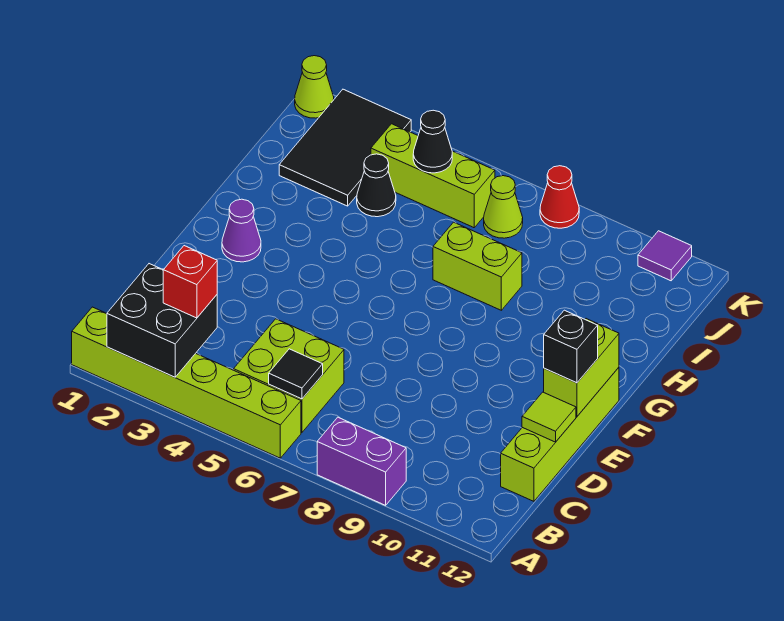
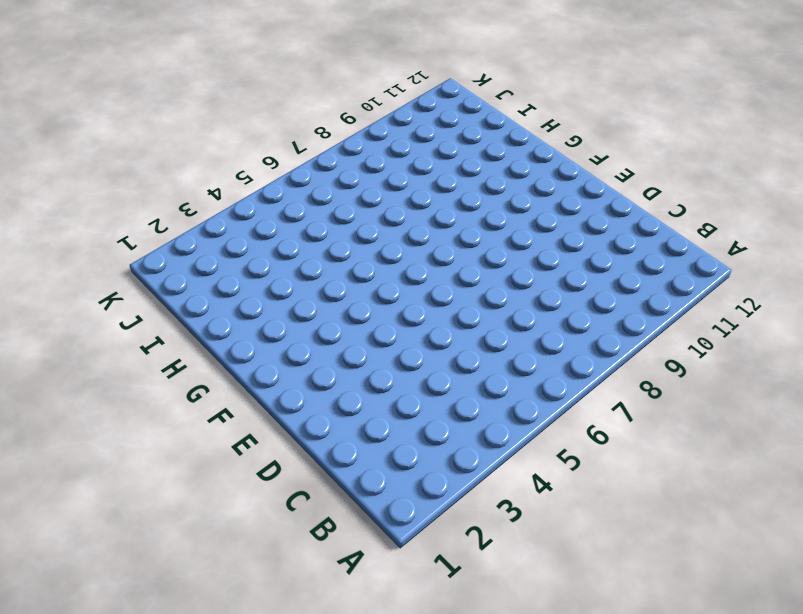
none -> lime brick A1:A6 level 1
none -> purple brick A8:A9 level 1
none -> lime brick B5:C6 level 1

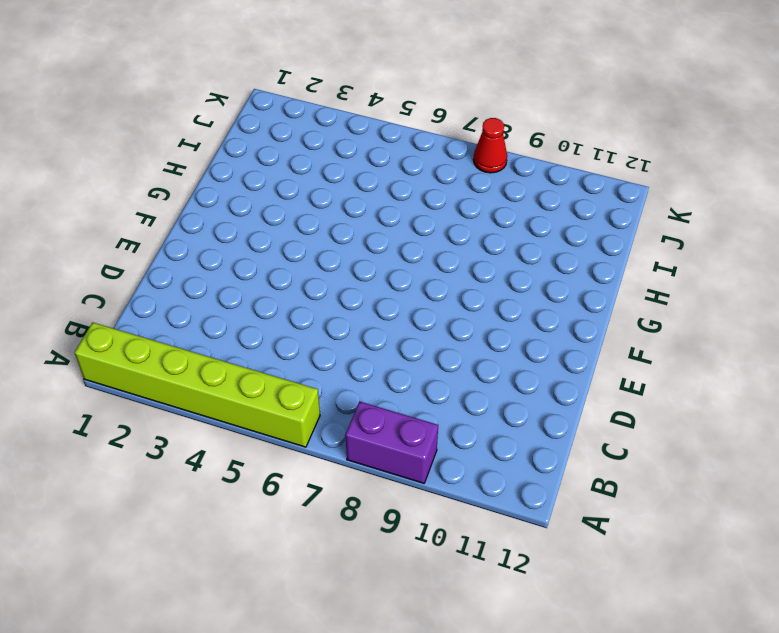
none -> lime brick B5:C6 level 1
none -> lime brick C12:F12 level 1
none -> purple cone F2 level 1

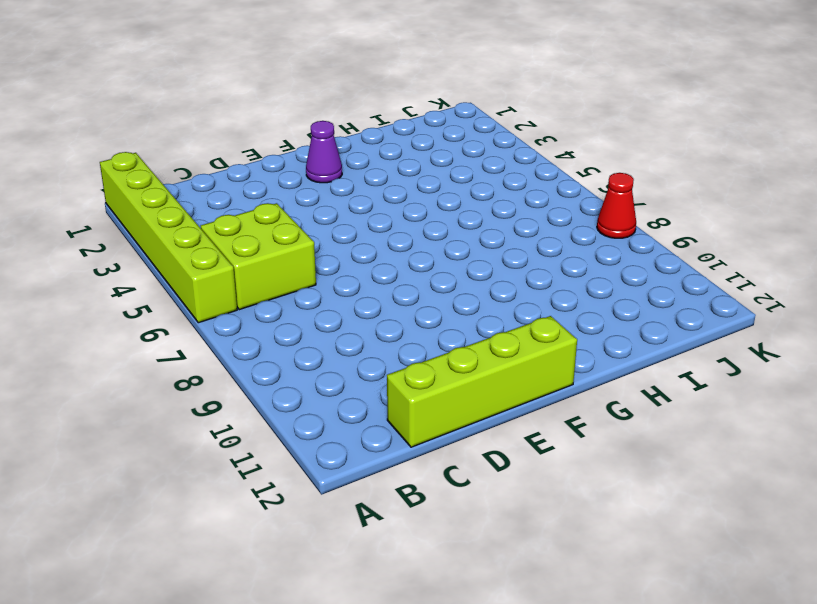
none -> purple brick A8:A9 level 1
none -> lime brick H7:H8 level 1
none -> black tile I2:K3 level 1

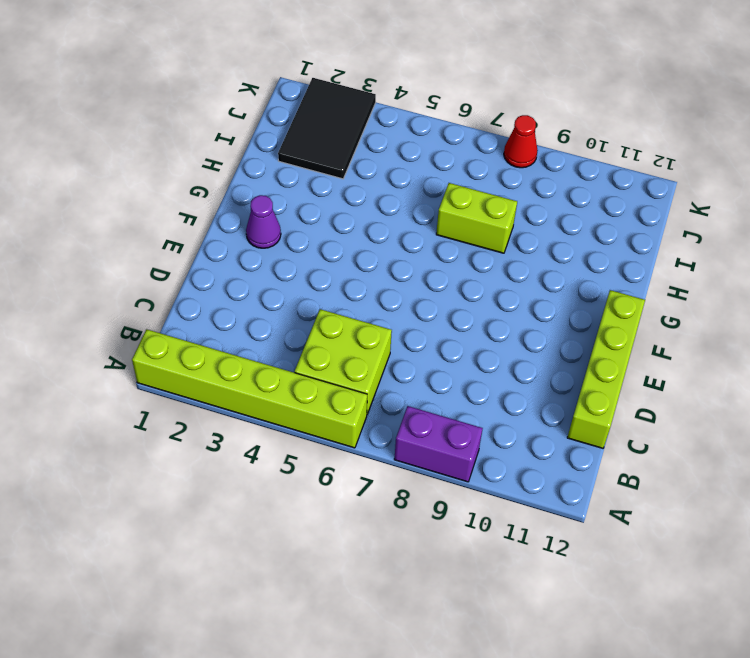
none -> black cone I4 level 1
none -> lime brick J4:J6 level 1
none -> lime cone J7 level 1

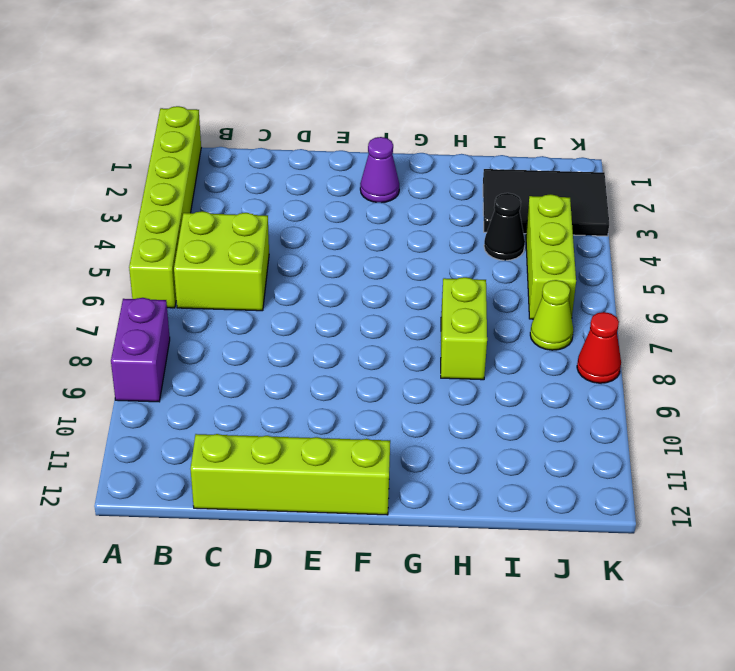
none -> lime cone K1 level 1
none -> purple tile K11 level 1
none -> black brick A2:B3 level 2

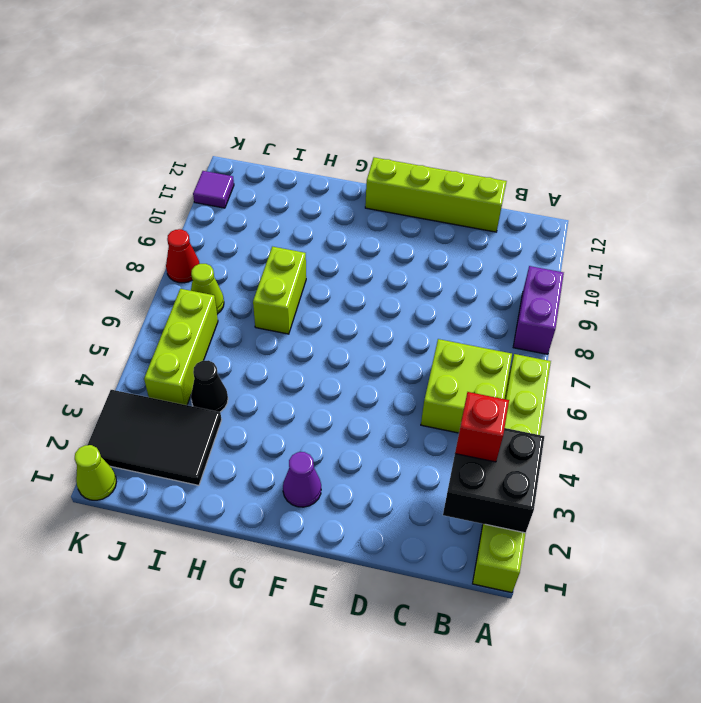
none -> black tile B6 level 2
none -> lime tile D12 level 2
none -> lime brick E12:F12 level 2

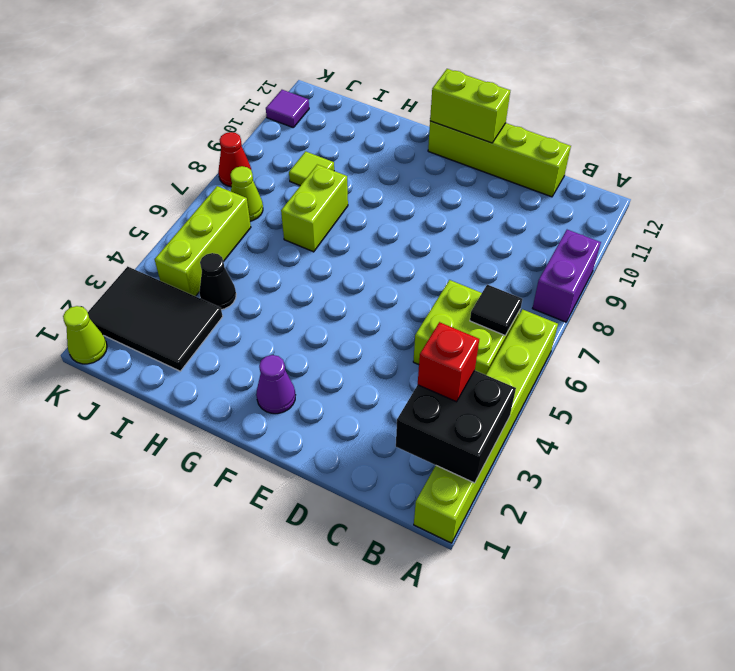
lime tile I9 level 1 -> lime tile D12 level 2
none -> black cone J5 level 2
none -> black brick E12 level 3

